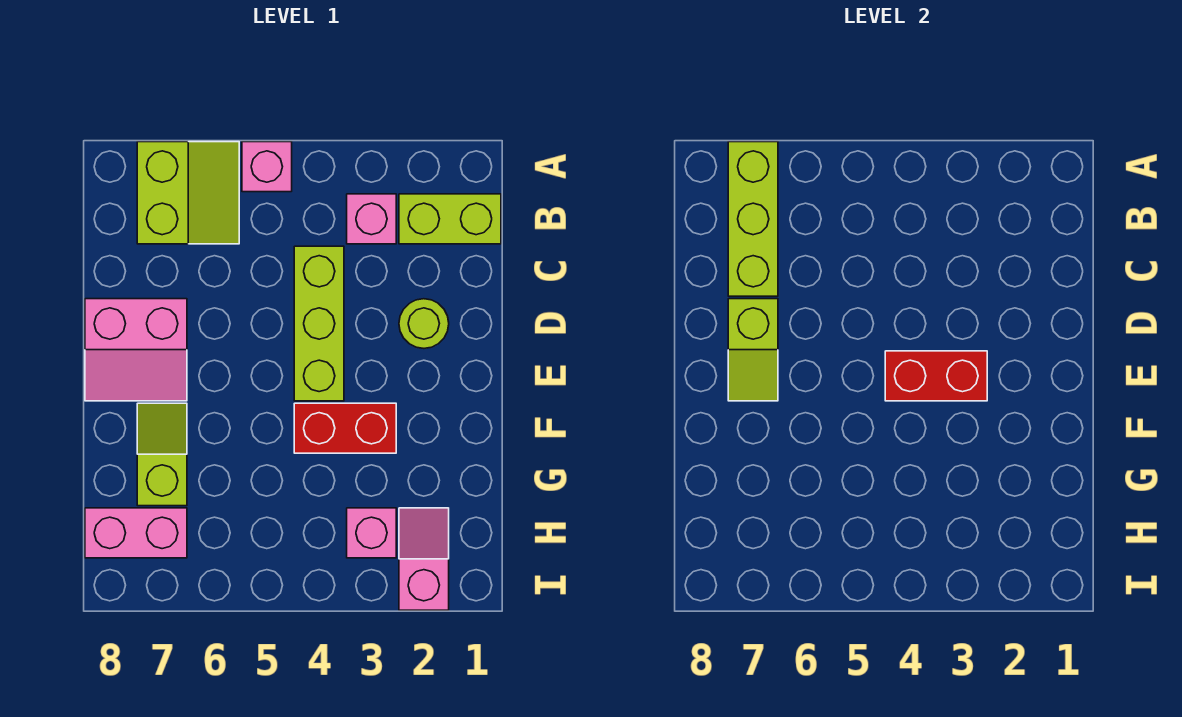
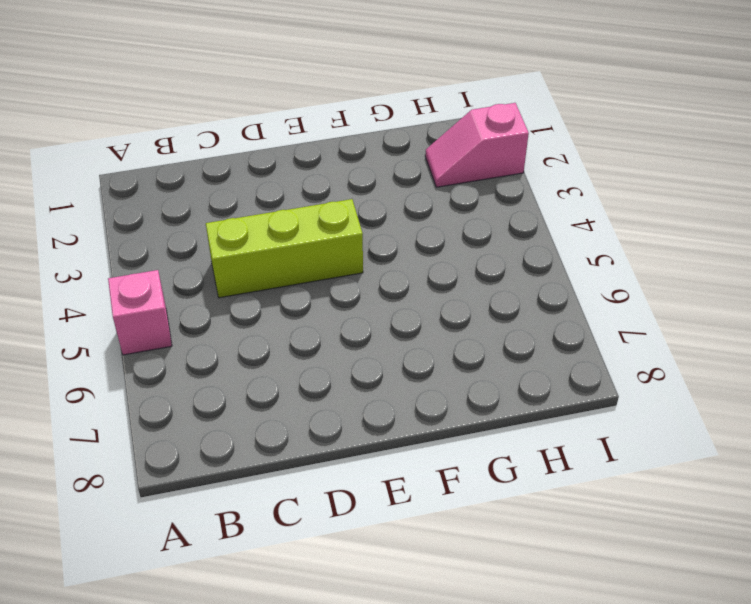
none -> lime slope A6:B7 level 1 top 7
none -> lime brick B1:B2 level 1
none -> pink brick B3 level 1

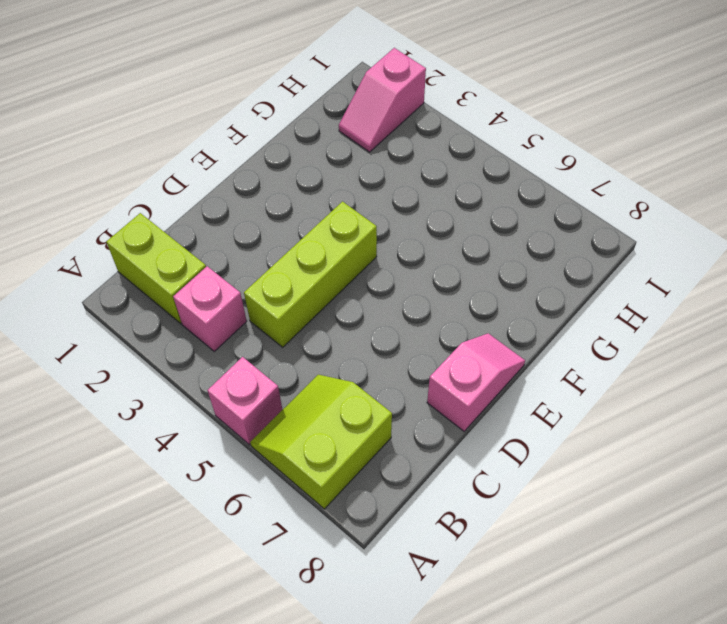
pink slope D8:E8 level 1 top D -> pink slope D7:E8 level 1 top D
none -> lime round brick D2 level 1
none -> red brick F3:F4 level 1
none -> lime slope F7:G7 level 1 top G

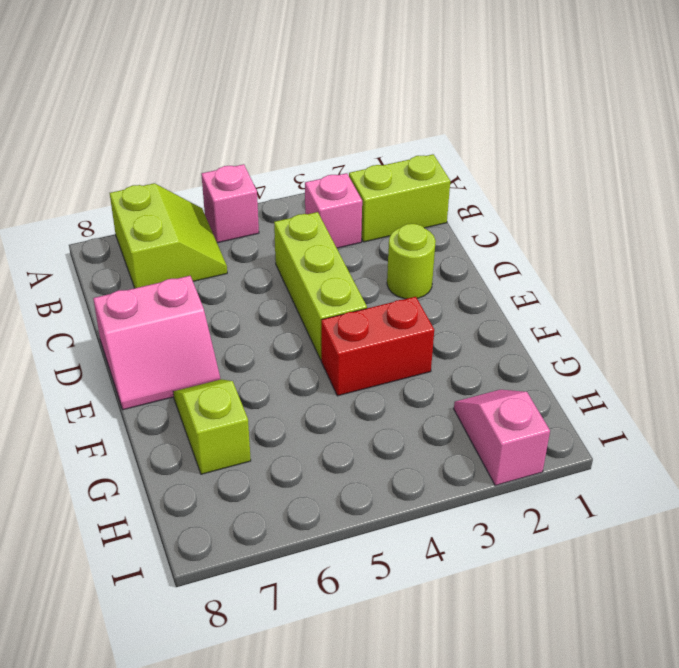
none -> pink brick H3 level 1
none -> pink brick H7:H8 level 1
none -> lime brick A7:C7 level 2

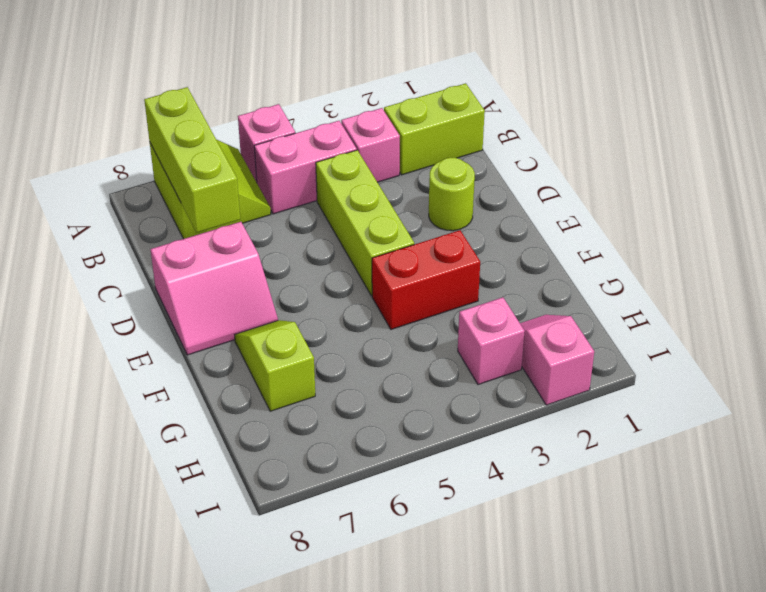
pink brick B4:B5 level 1 -> pink brick H7:H8 level 1
none -> lime slope D7:E7 level 2 top D
none -> red brick E3:E4 level 2

